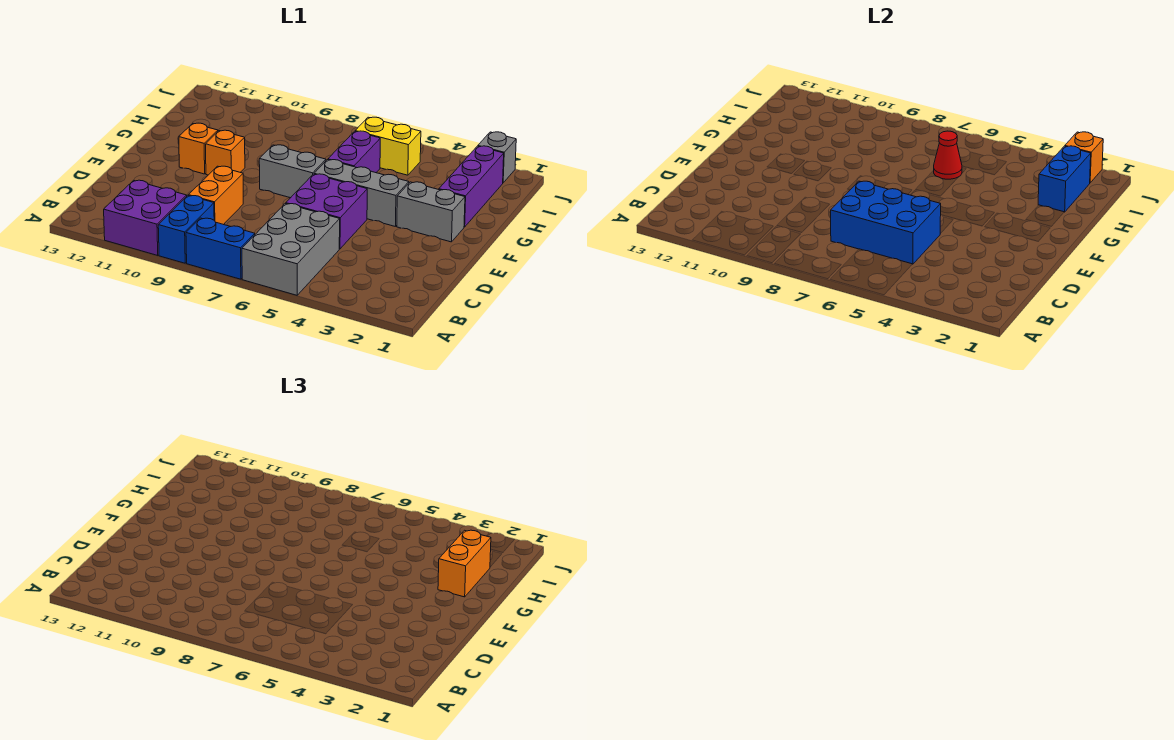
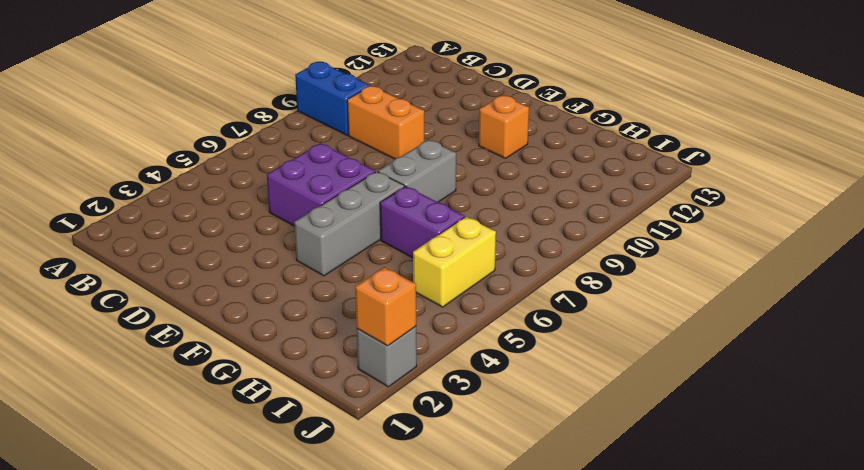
none -> grey brick A5:C6 level 1
none -> blue brick A7:A8 level 1
none -> purple brick A10:B11 level 1

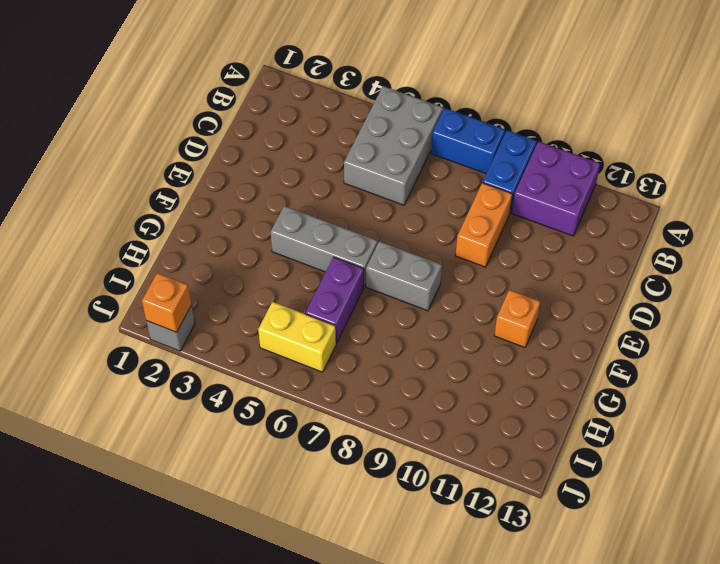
none -> purple brick D5:E6 level 1
none -> grey brick F2:F3 level 1
none -> orange brick F10 level 1

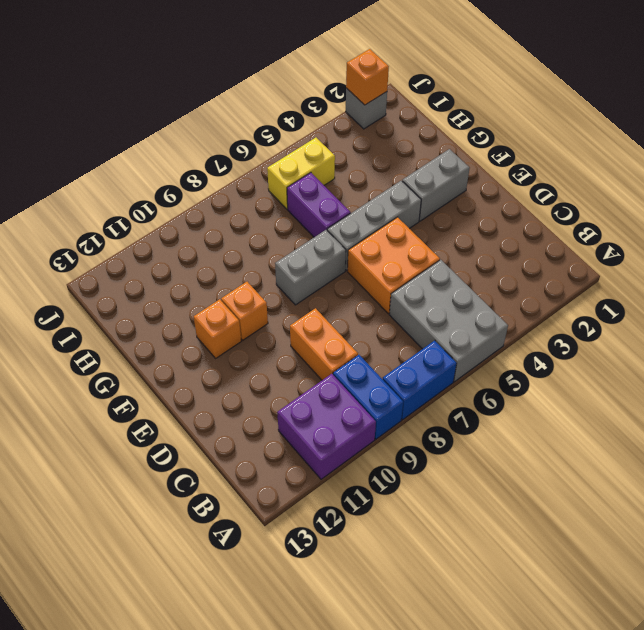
orange brick D5:E6 level 1 -> purple brick D5:E6 level 1
none -> purple brick G2:I2 level 1
none -> blue brick C5:D7 level 2
none -> blue brick H2:I2 level 2

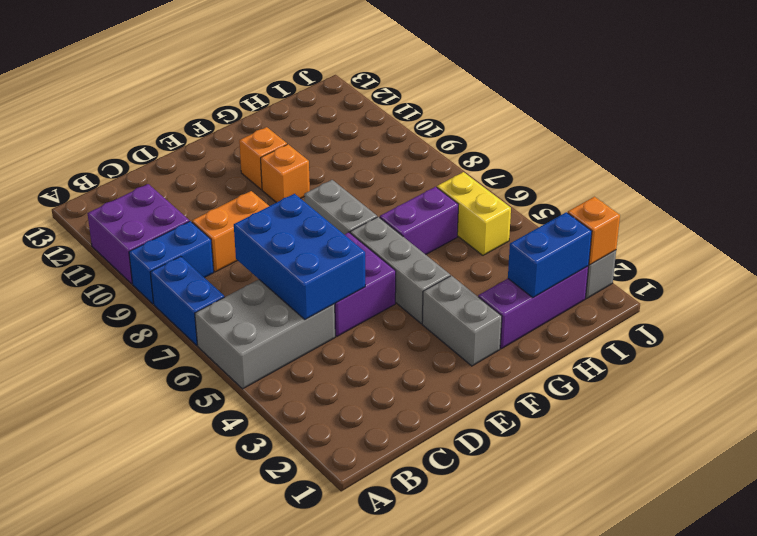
none -> red cone H6 level 2
none -> orange brick G2:H2 level 3

